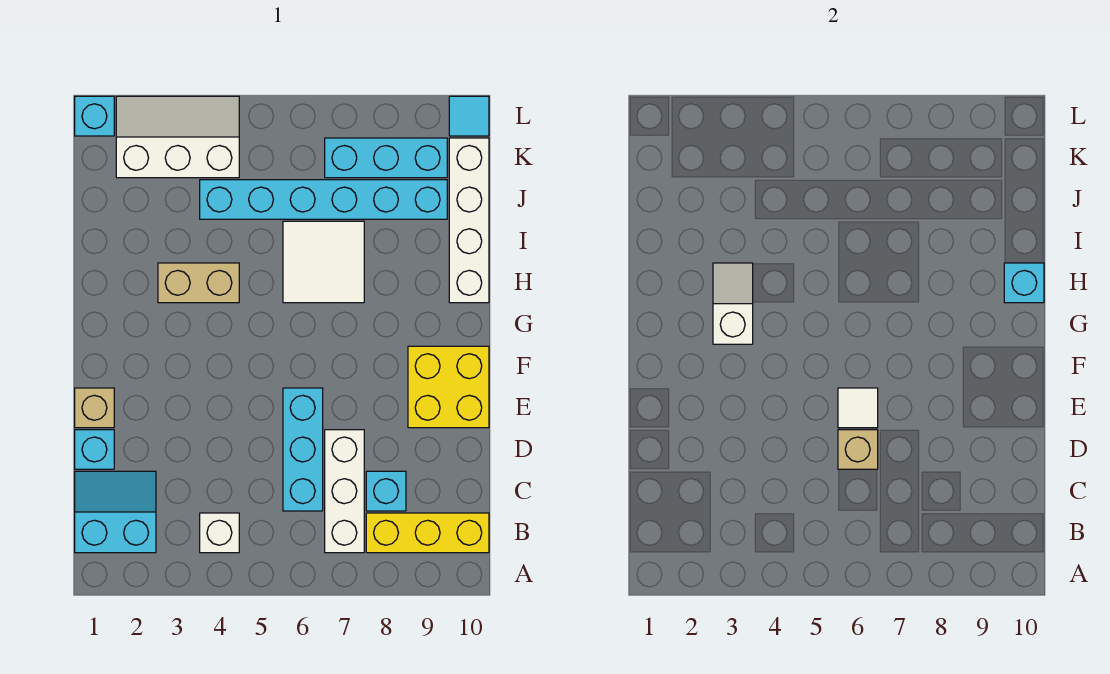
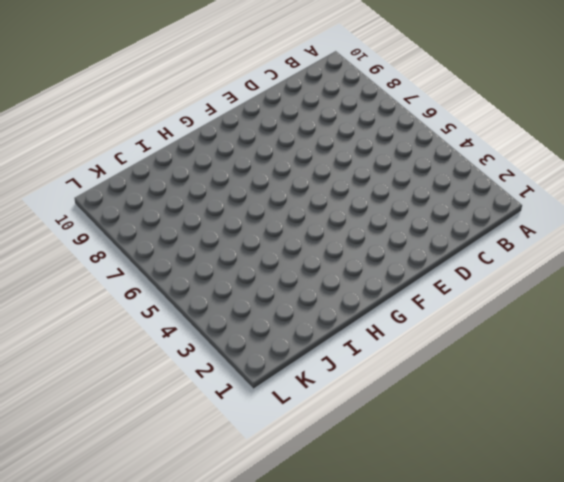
none -> cyan slope B1:C2 level 1 top B
none -> white brick B4 level 1
none -> white brick B7:D7 level 1

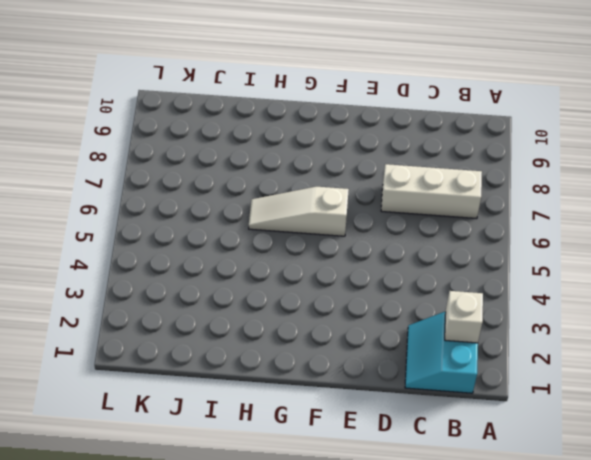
white brick B2 level 2 -> white brick B4 level 1
white slope F6:H6 level 1 top F -> white tile H6:I7 level 1
none -> yellow brick B8:B10 level 1
none -> cyan brick C6:E6 level 1
none -> cyan brick C8 level 1

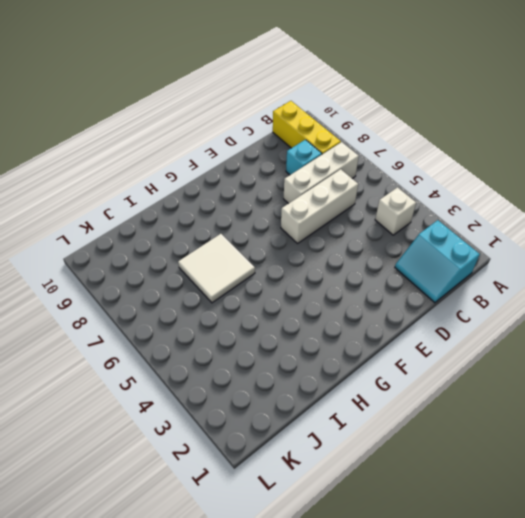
white brick C6:E6 level 1 -> cyan brick C6:E6 level 1
none -> cyan brick D1 level 1
none -> tan brick E1 level 1
none -> yellow brick E9:F10 level 1

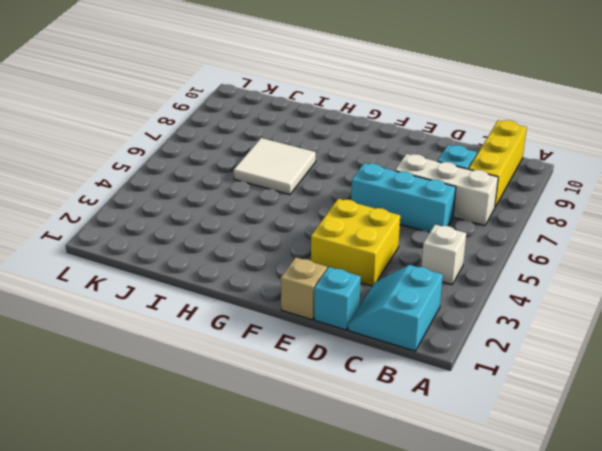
yellow brick D3:E4 level 1 -> yellow brick E9:F10 level 1
none -> tan brick H3:H4 level 1
none -> white brick H10:K10 level 1
none -> cyan brick J4:J9 level 1

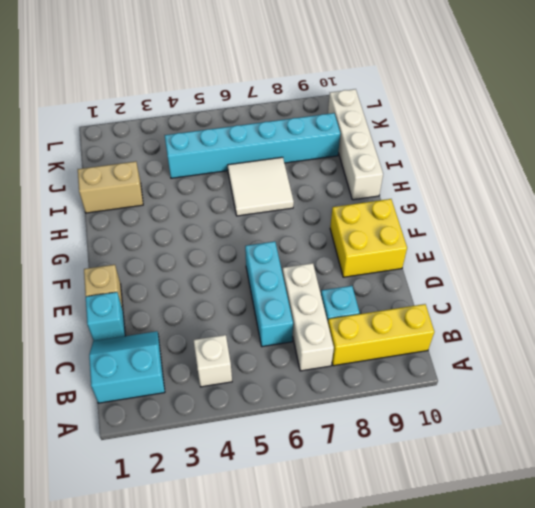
tan brick I1:I2 level 1 -> tan brick H3:H4 level 1
none -> white slope K2:L4 level 1 top K
none -> cyan brick K7:K9 level 1
none -> cyan brick L1 level 1

